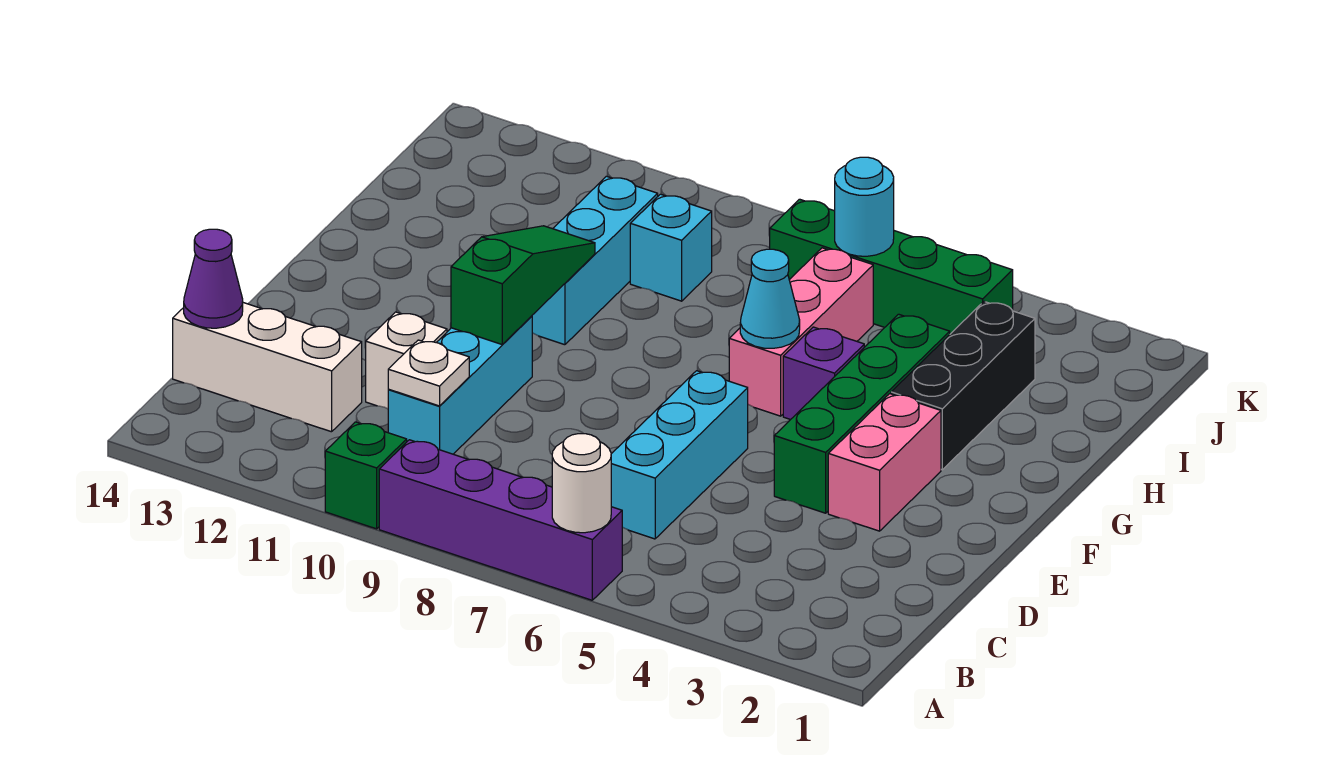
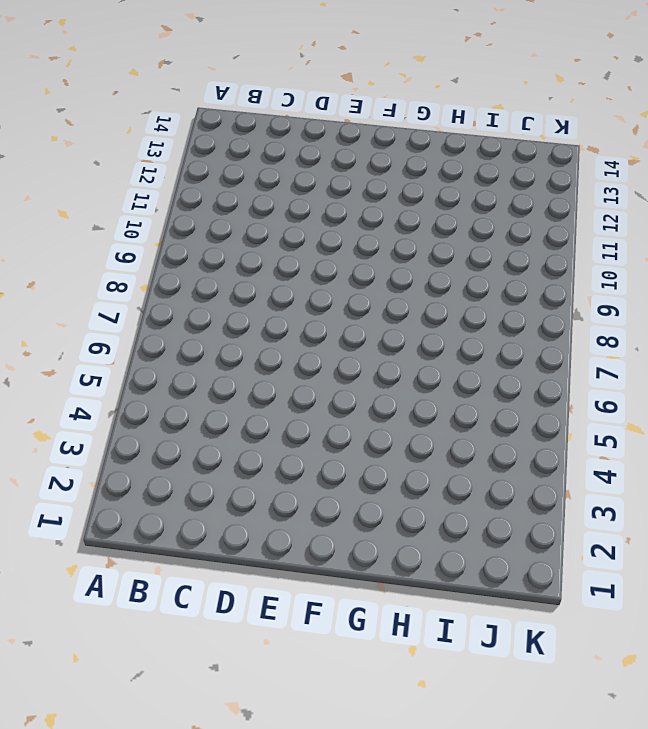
none -> purple brick A6:A9 level 1
none -> green brick A10 level 1
none -> cyan brick C6:E6 level 1

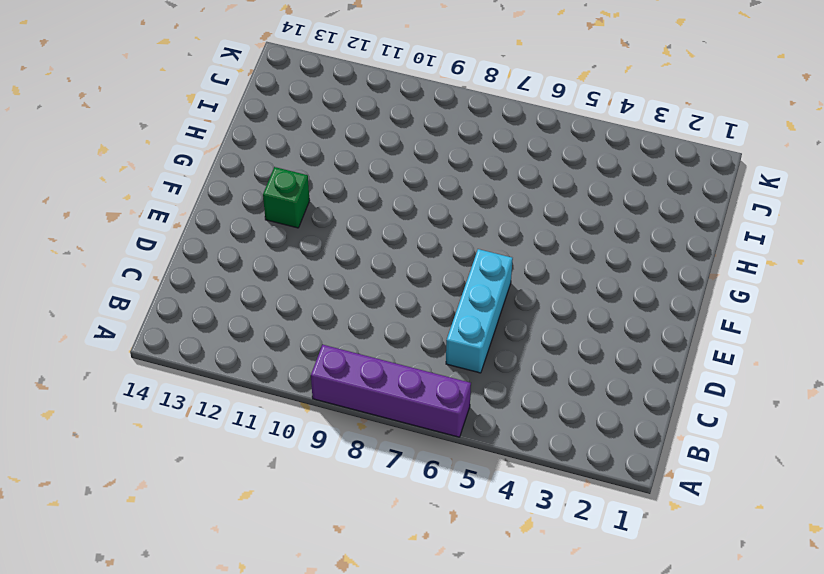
green brick F12 level 1 -> green brick A10 level 1
none -> cyan brick C10:E10 level 1
none -> white brick C12:C14 level 1
none -> white brick D11 level 1

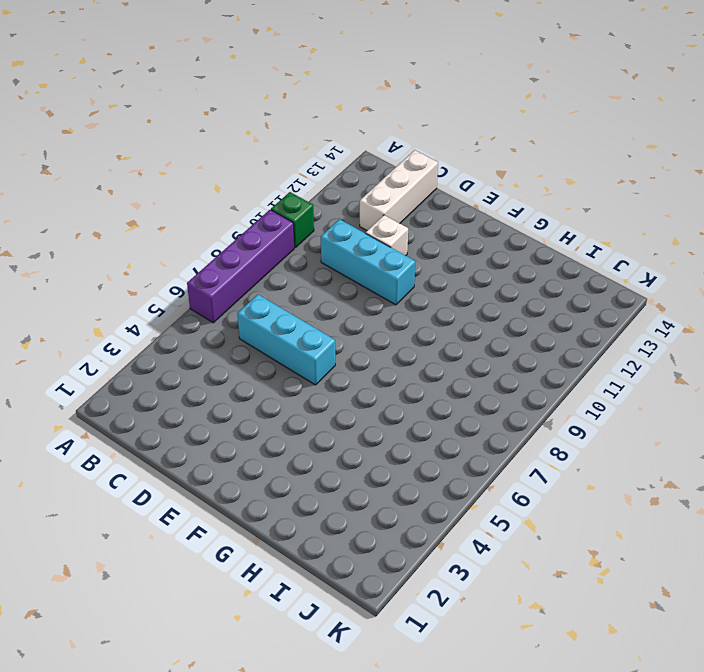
none -> pink brick E3:F3 level 1
none -> green brick E4:H4 level 1
none -> black brick G3:I3 level 1

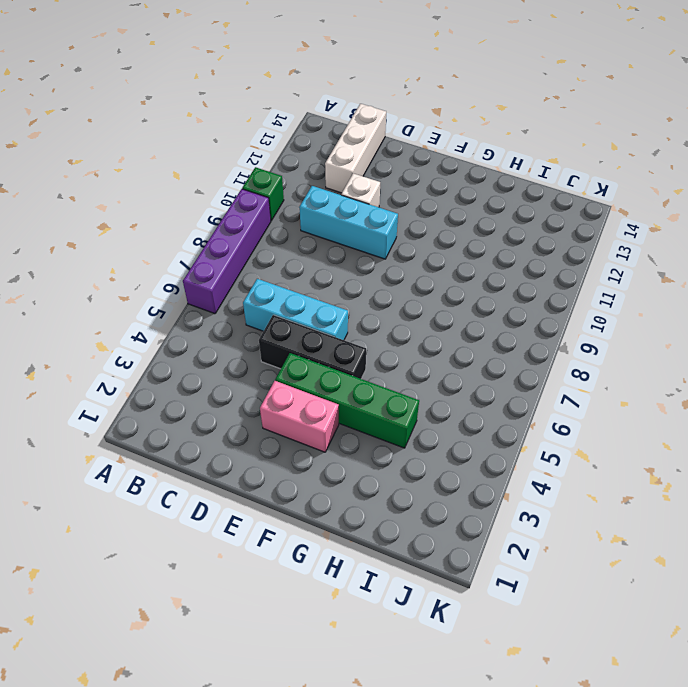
black brick D5:F5 level 1 -> black brick G3:I3 level 1
none -> purple brick G5 level 1
none -> pink brick G6:I6 level 1
none -> cyan brick G10:I10 level 1

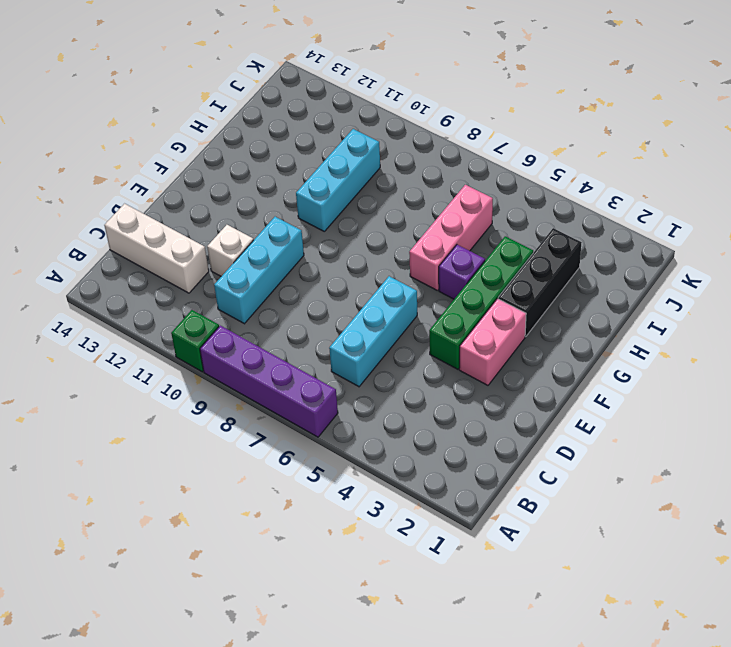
none -> cyan brick I9 level 1
none -> green brick J4:J7 level 1
none -> white round brick A6 level 2

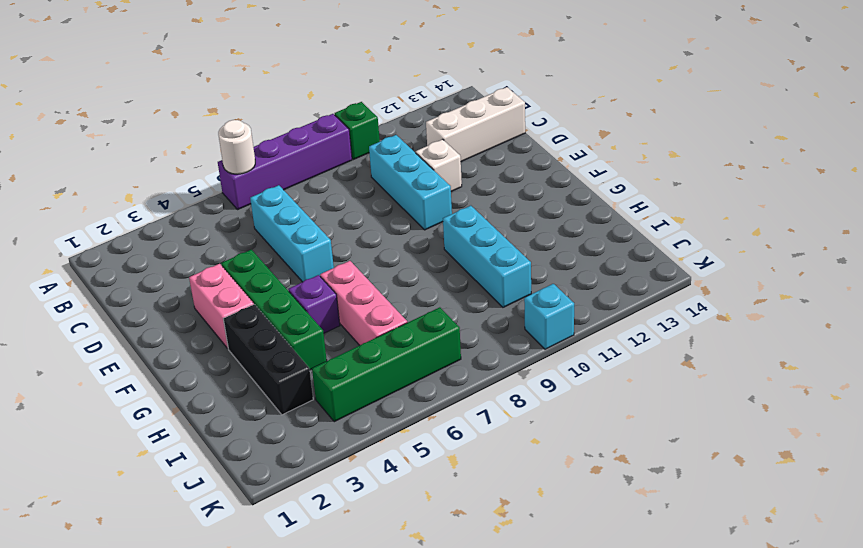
cyan brick K10 level 1 -> cyan brick I9 level 1
none -> white plate C10 level 2
none -> purple cone C14 level 2
none -> green slope E10:G10 level 2 top E

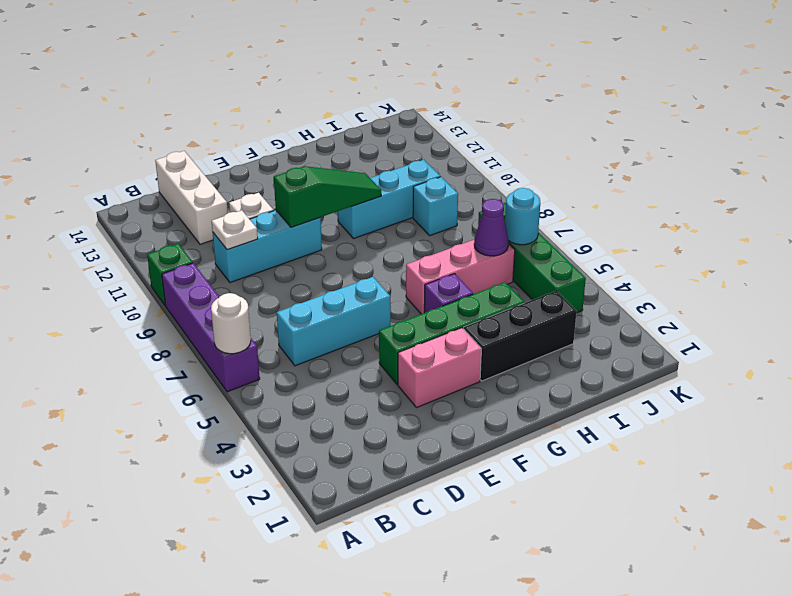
purple cone I6 level 2 -> purple cone C14 level 2
none -> cyan cone G6 level 2

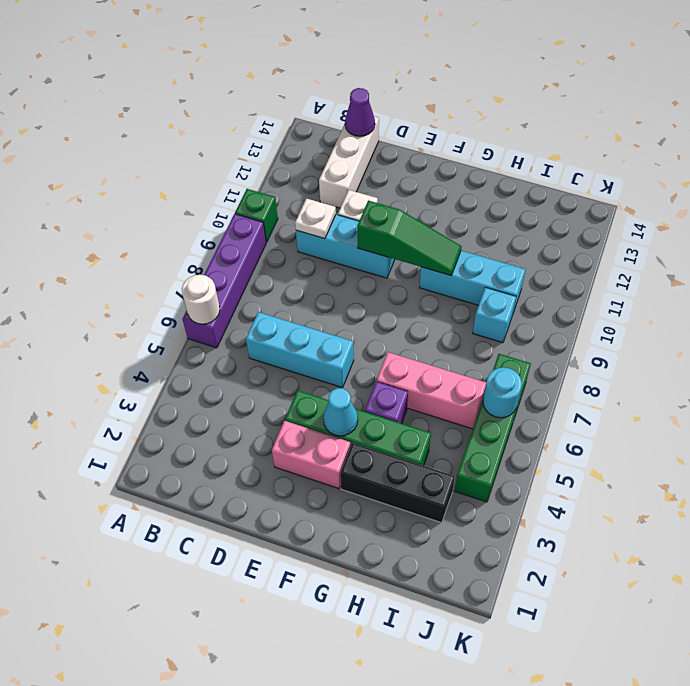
cyan cone F4 level 2 -> cyan cone G6 level 2

